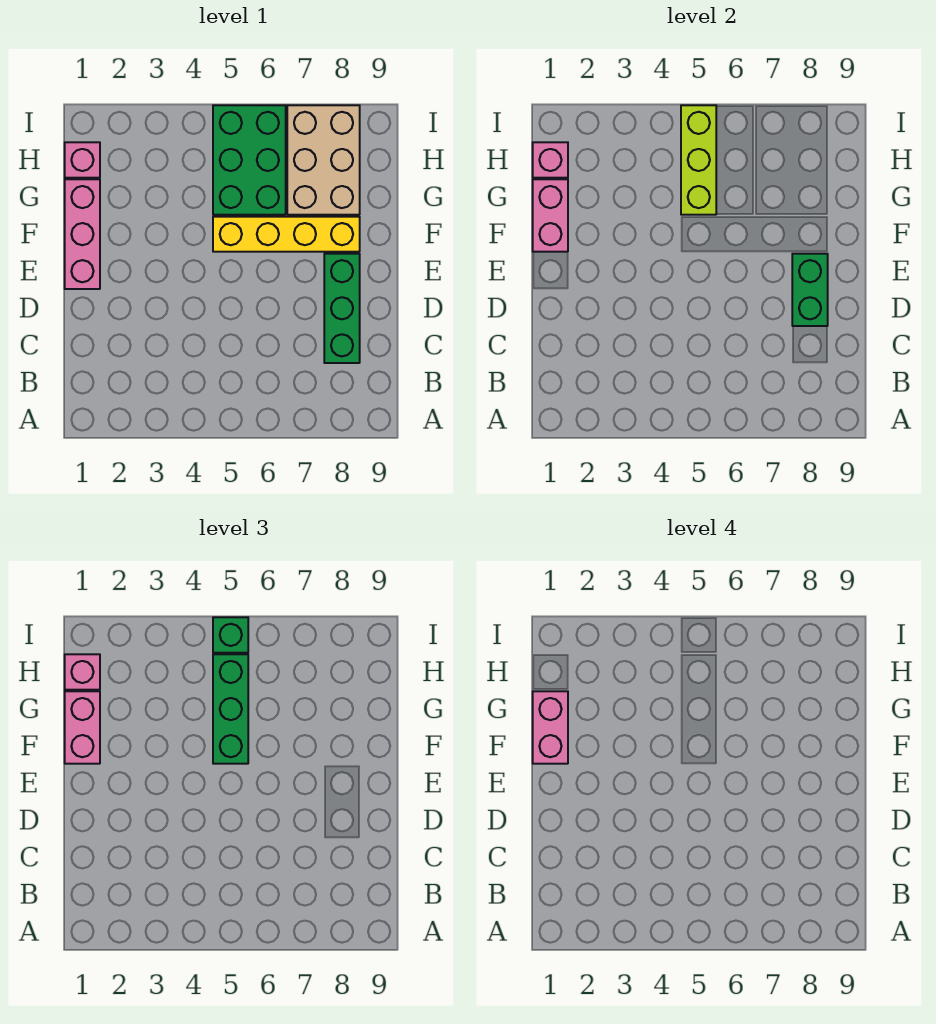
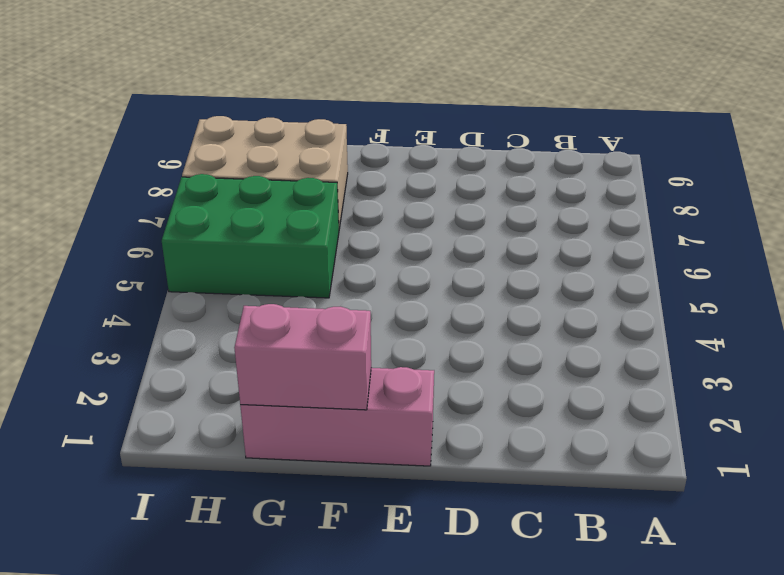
none -> green brick C8:E8 level 1
none -> yellow brick F5:F8 level 1
none -> pink brick H1 level 1

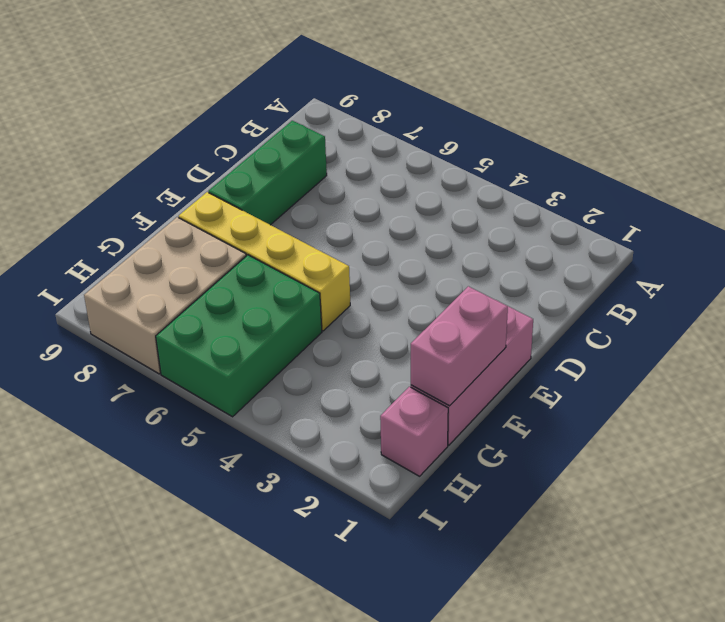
none -> green brick D8:E8 level 2
none -> lime brick G5:I5 level 2
none -> pink brick H1 level 2

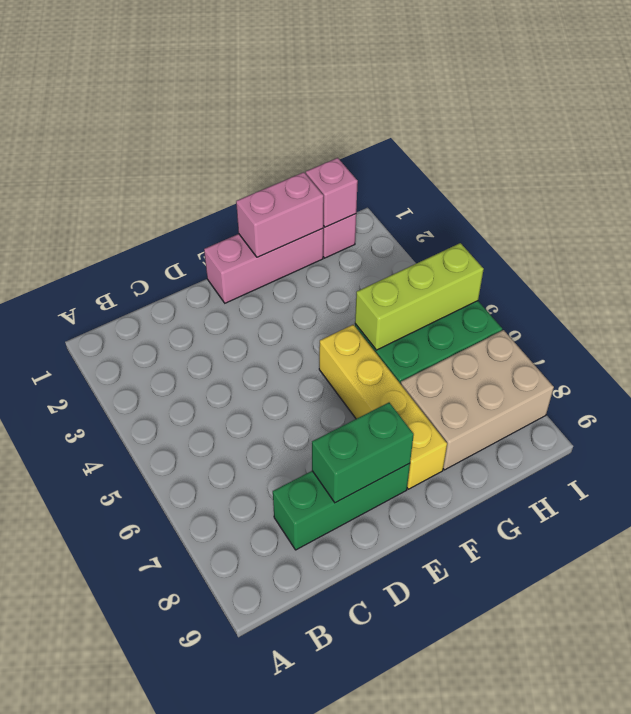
none -> pink brick F1:G1 level 3
none -> green brick F5:H5 level 3
none -> pink brick H1 level 3

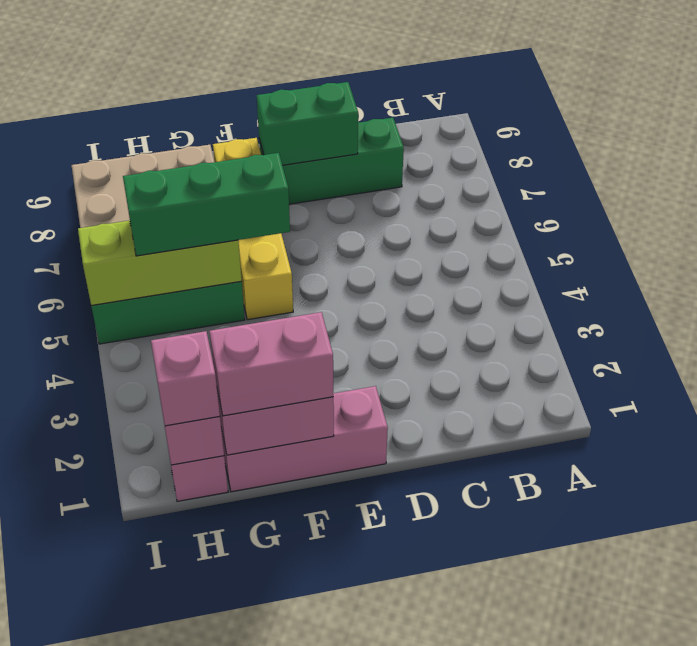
none -> green brick I5 level 3
none -> pink brick F1:G1 level 4

